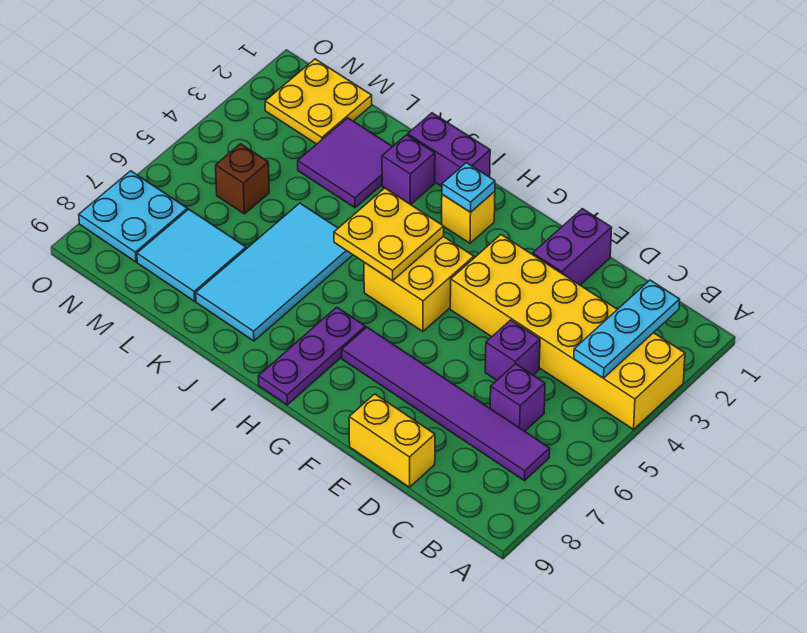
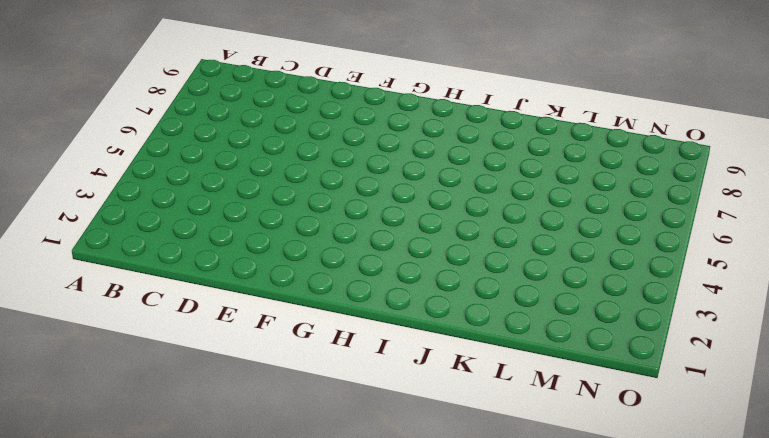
none -> yellow brick A3:F4 level 1
none -> purple tile B7:G7 level 1
none -> purple brick C6 level 1

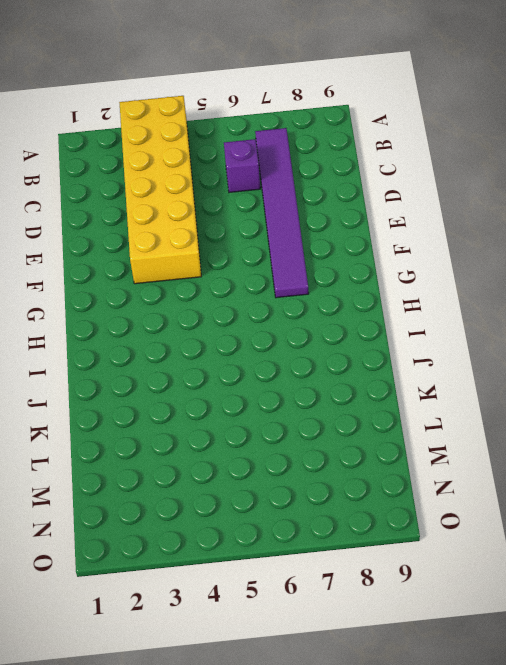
none -> purple brick D5 level 1
none -> yellow brick D9:E9 level 1
none -> purple brick E1:E2 level 1

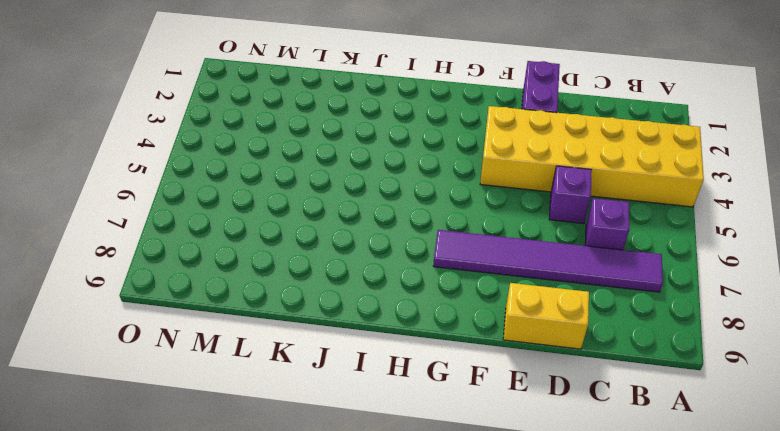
none -> yellow brick G4:H5 level 1
none -> yellow brick H2 level 1
none -> purple plate H7:H9 level 1

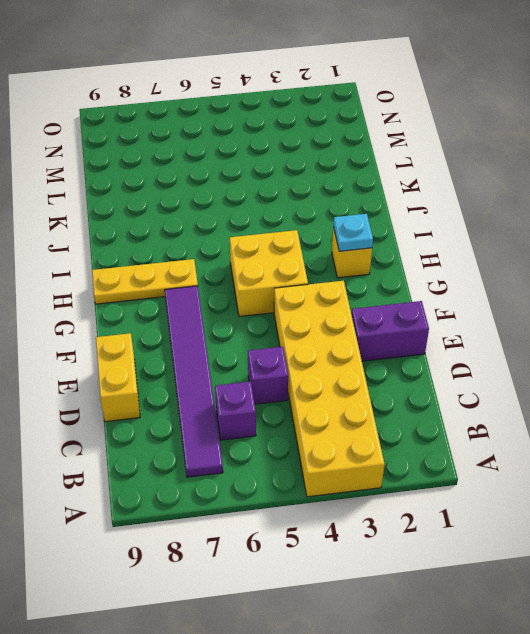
yellow plate H7:H9 level 1 -> purple plate H7:H9 level 1
none -> purple brick I1:J1 level 1
none -> purple brick J2 level 1
none -> cyan tile J5:K8 level 1

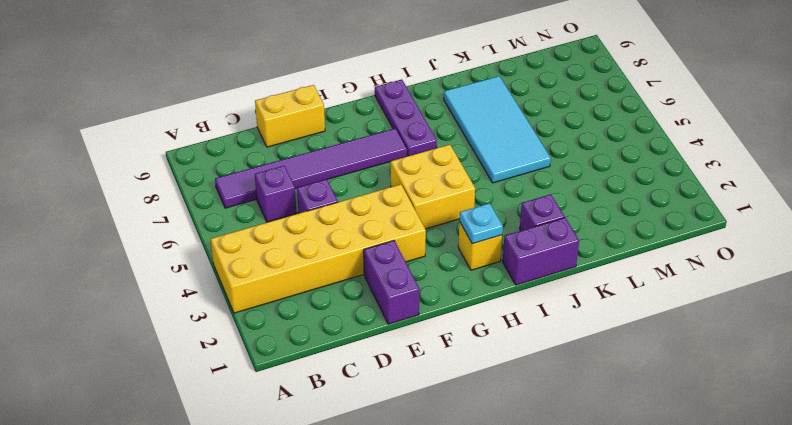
none -> purple tile K2:L3 level 1
none -> cyan tile L7:M8 level 1
none -> yellow plate M1:N2 level 1

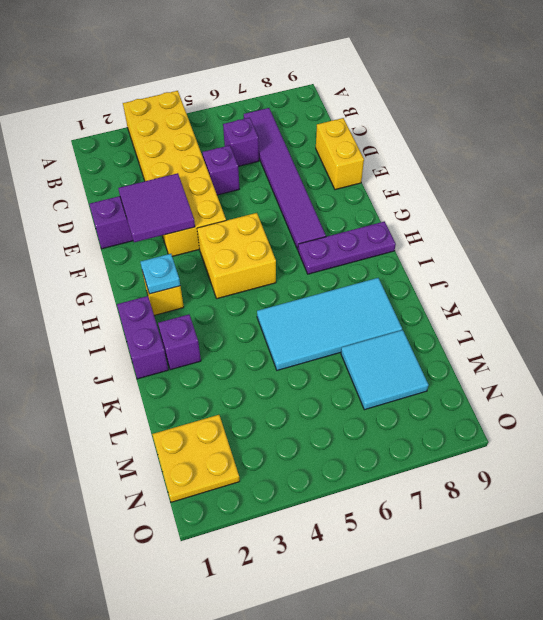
purple tile E2:F3 level 2 -> purple tile K2:L3 level 1
none -> brown brick M5 level 1
none -> cyan plate N7:O8 level 1
none -> cyan plate B2:B4 level 2

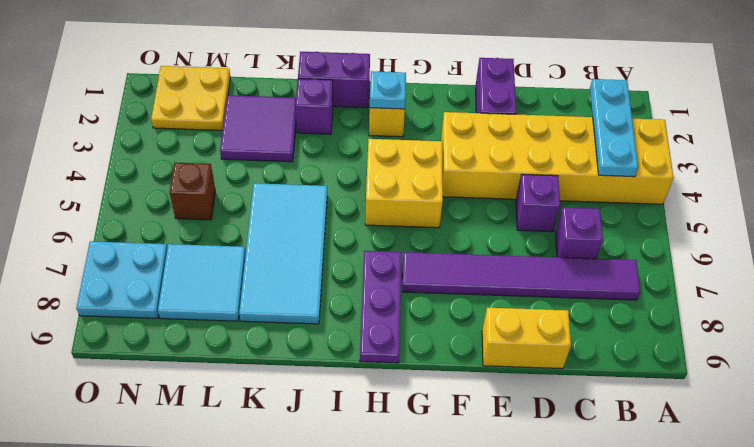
none -> yellow plate H4:I5 level 2

